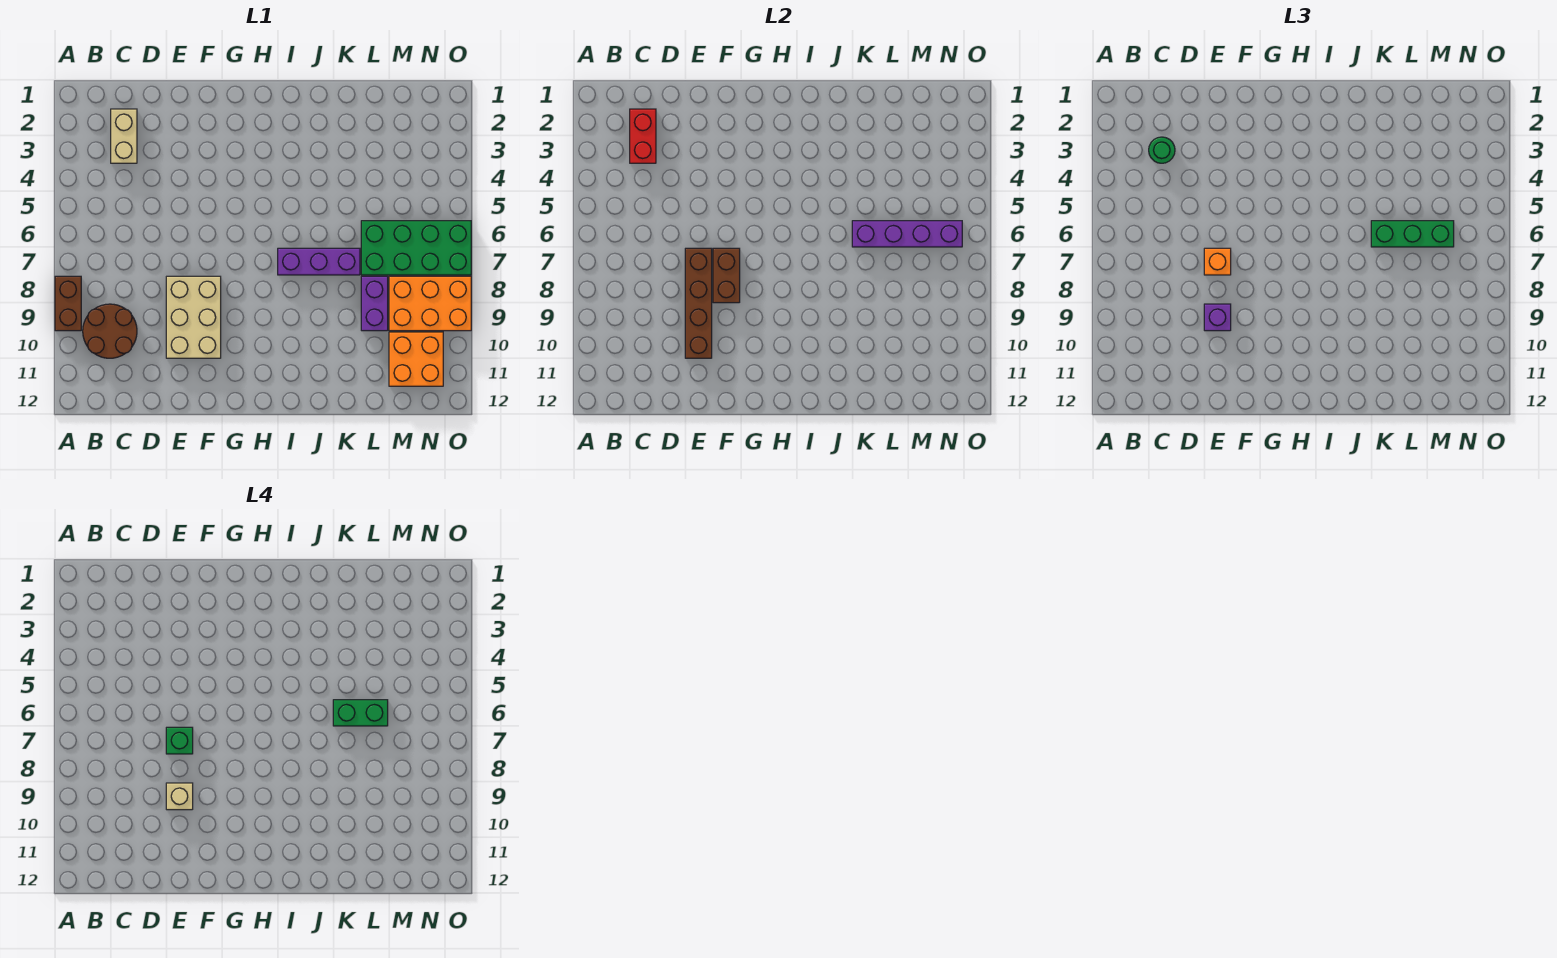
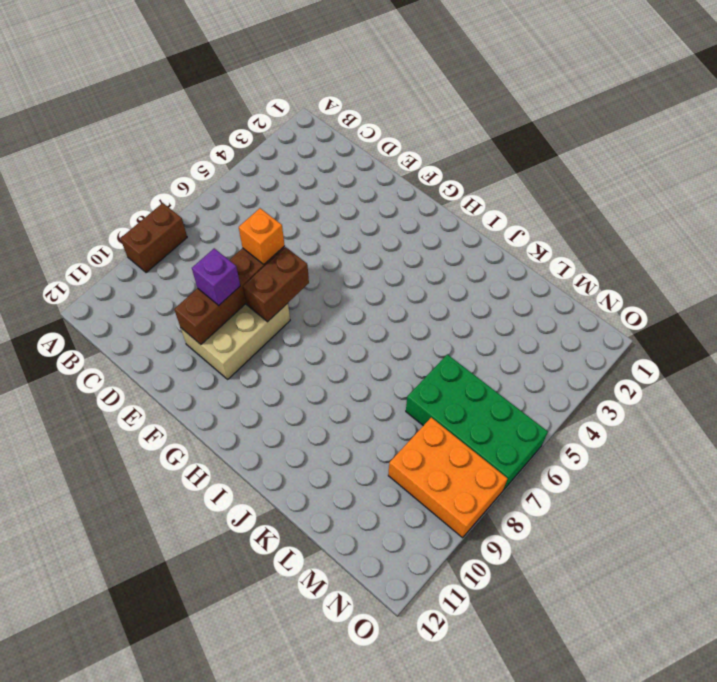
none -> brown round brick B9:C10 level 1
none -> tan brick C2:C3 level 1
none -> purple brick I7:K7 level 1

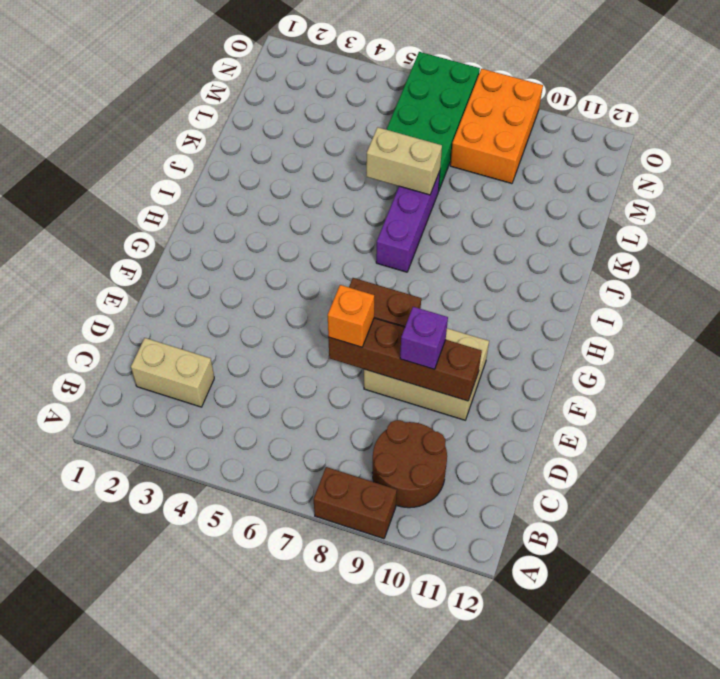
tan brick K6:K7 level 2 -> purple brick K6:N6 level 2
none -> purple brick L8:L9 level 1
none -> orange brick M10:N11 level 1
none -> red brick C2:C3 level 2

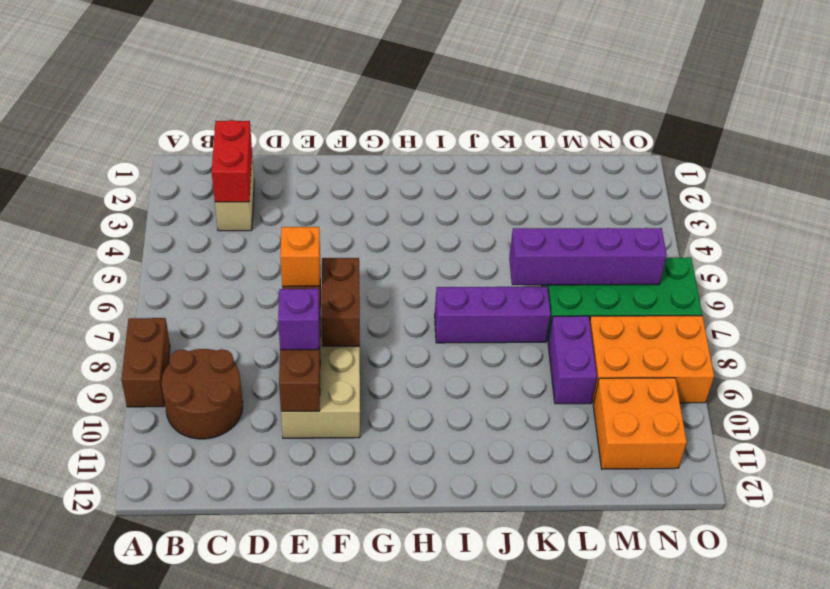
none -> green round brick C3 level 3
none -> green brick K6:M6 level 3
none -> green brick E7 level 4

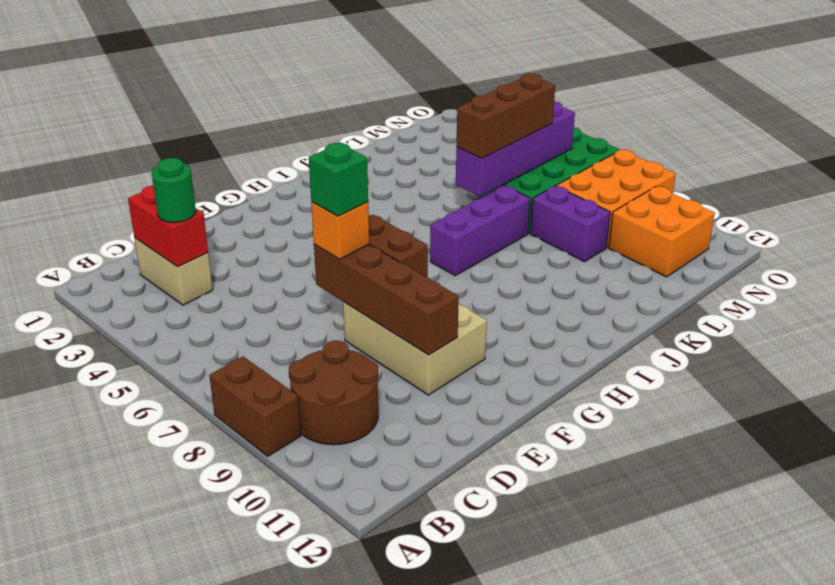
brown brick K6:M6 level 3 -> green brick K6:M6 level 3
none -> purple brick E9 level 3
none -> tan brick E9 level 4
none -> green brick K6:L6 level 4

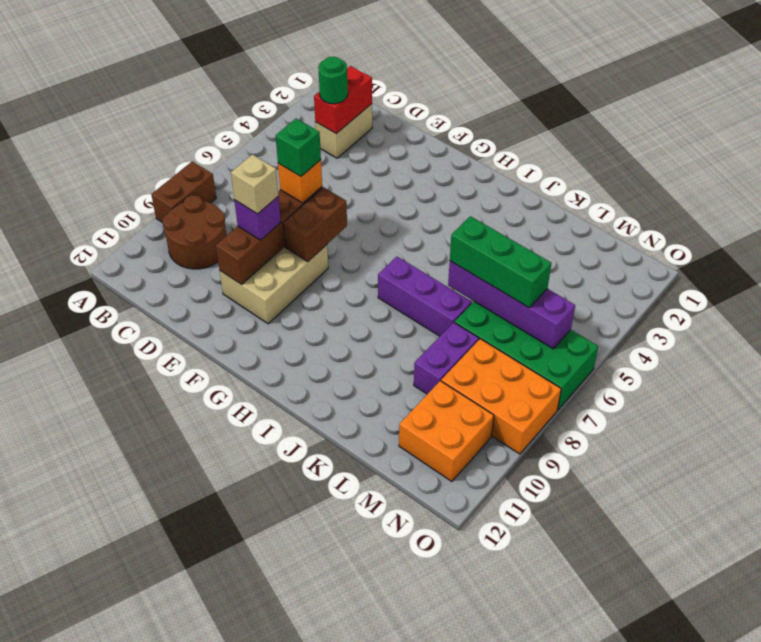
none -> green brick K6:L6 level 4

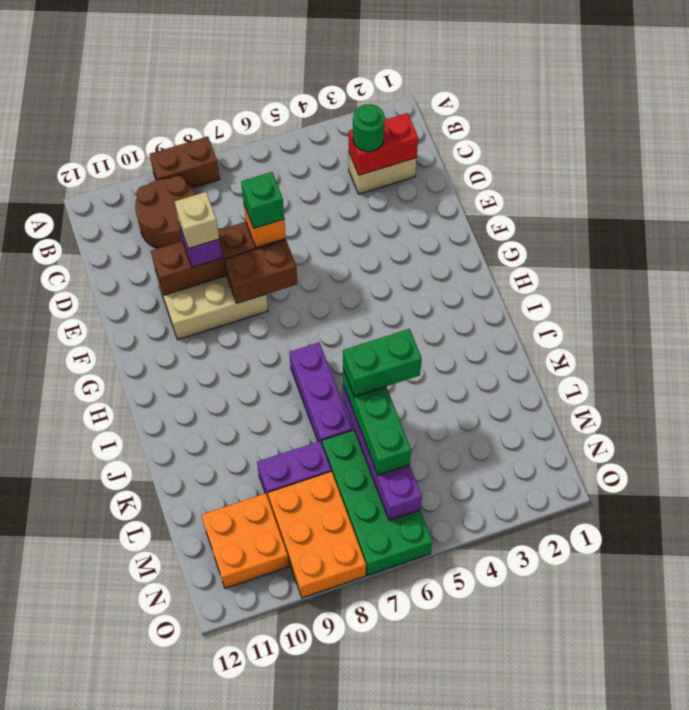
green brick K5:K6 level 4 -> green brick K6:L6 level 4

